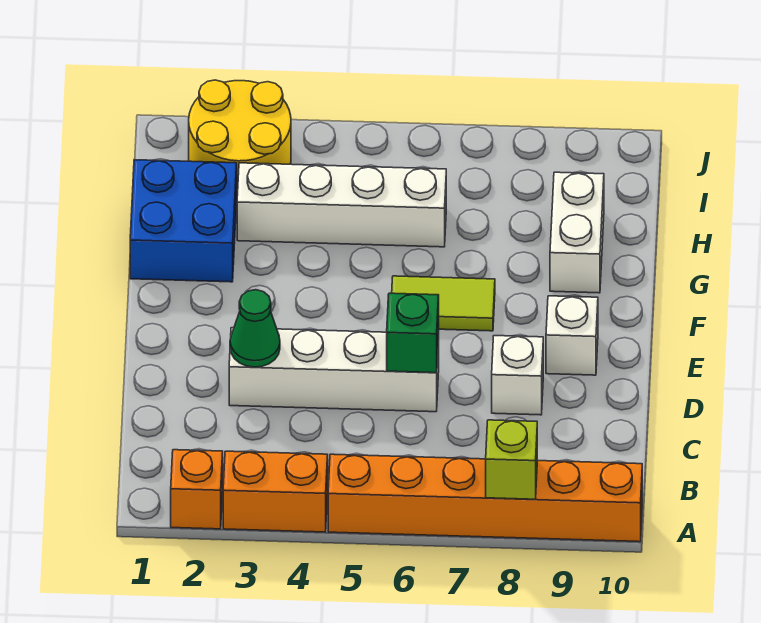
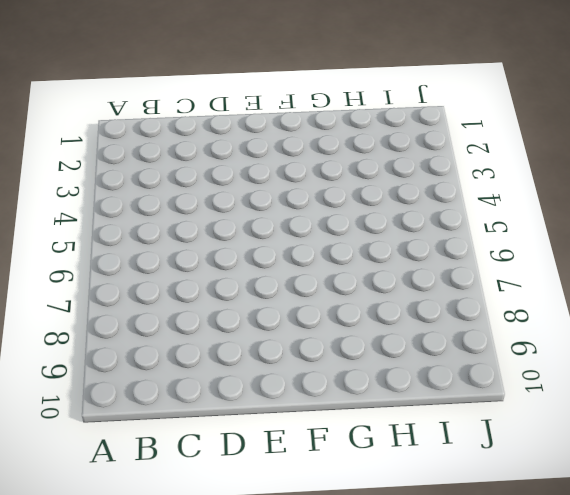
none -> orange brick A2 level 1
none -> orange brick A3:A4 level 1
none -> orange brick A5:A10 level 1

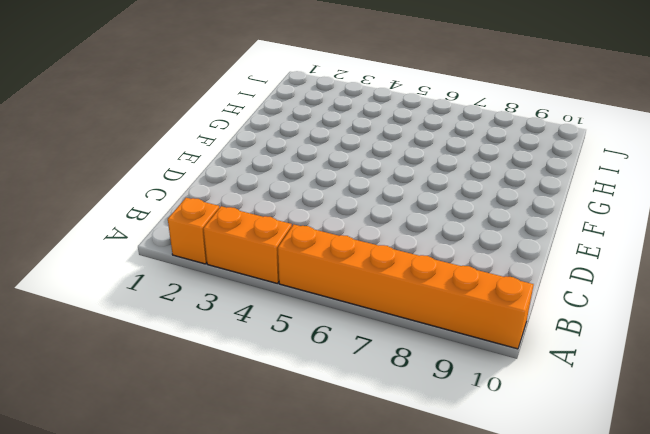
none -> white brick D3:D6 level 1
none -> white brick D8 level 1
none -> white brick E9 level 1

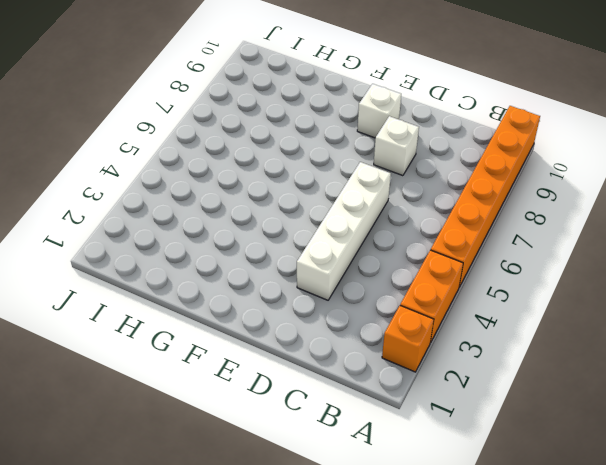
none -> lime tile F6:F7 level 1
none -> blue brick G1:H2 level 1
none -> white brick G9:H9 level 1

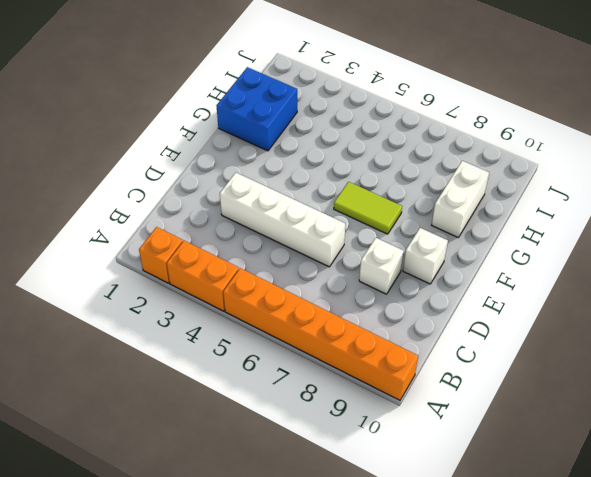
none -> white brick H3:H6 level 1
none -> yellow round brick I2:J3 level 1
none -> lime brick A8 level 2

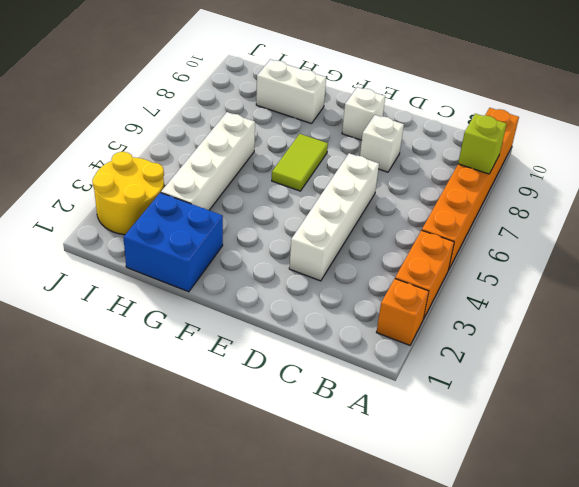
none -> green cone D3 level 2
none -> green brick D6 level 2

